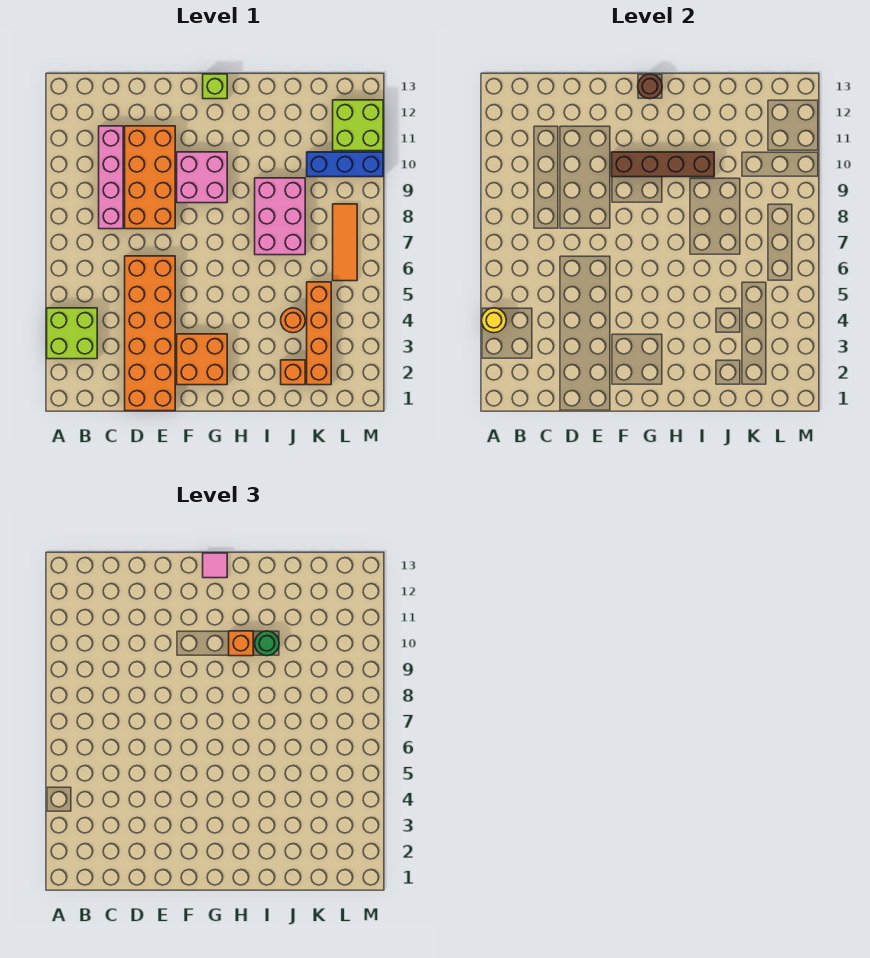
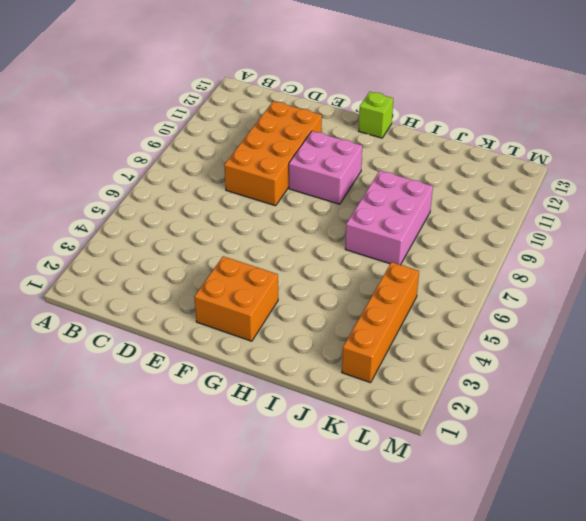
none -> lime brick A3:B4 level 1
none -> pink brick C8:C11 level 1
none -> orange brick D1:E6 level 1

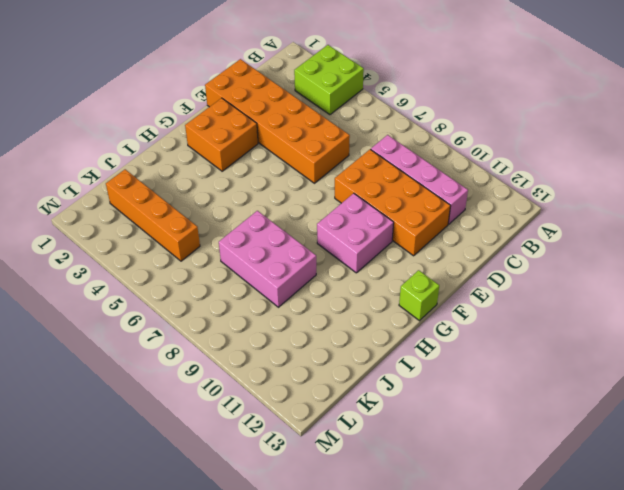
none -> orange brick J2 level 1
none -> orange round brick J4 level 1
none -> blue brick K10:M10 level 1

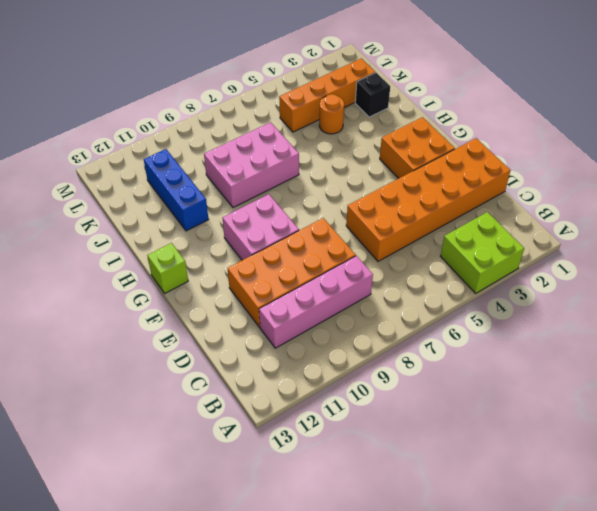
blue brick I11:K11 level 1 -> blue brick K10:M10 level 1
black brick J2 level 1 -> orange brick J2 level 1
none -> orange tile L6:L8 level 1
none -> lime brick L11:M12 level 1
none -> yellow round brick A4 level 2

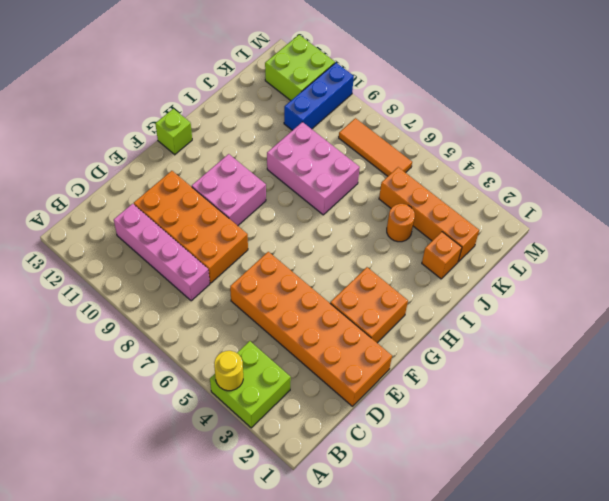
none -> brown brick F10:I10 level 2
none -> brown round brick G13 level 2
none -> pink tile G13 level 3

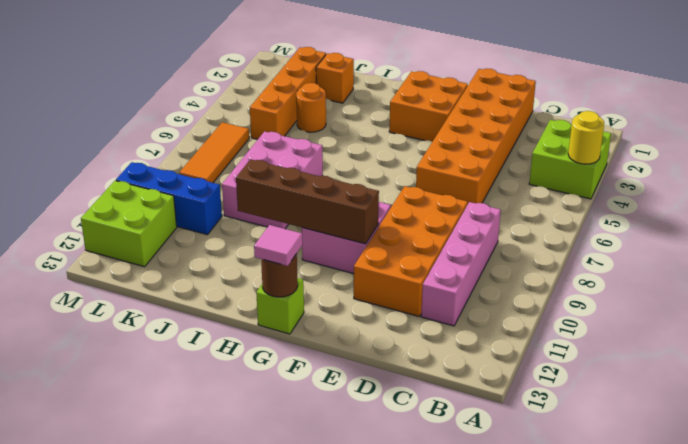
none -> orange brick H10 level 3
none -> green round brick I10 level 3

